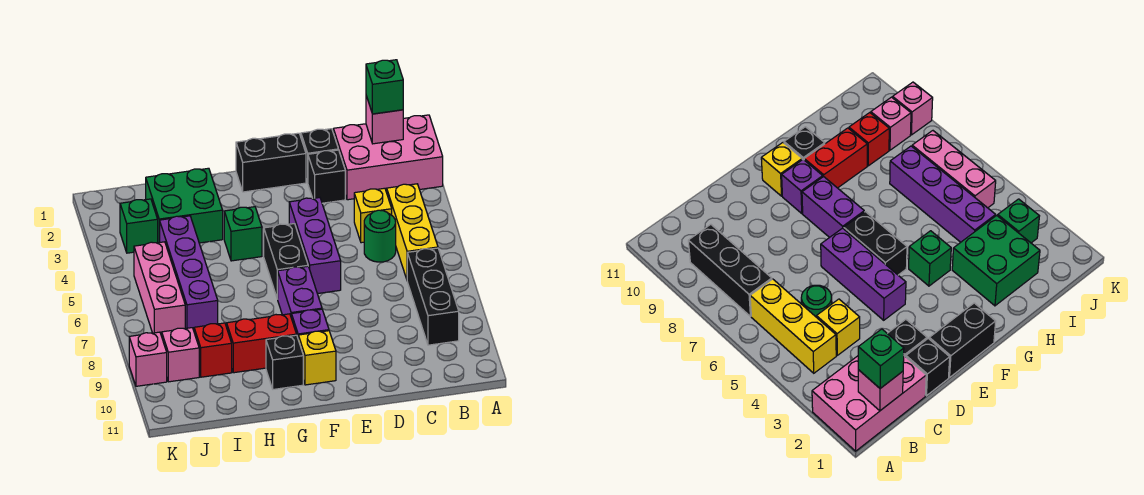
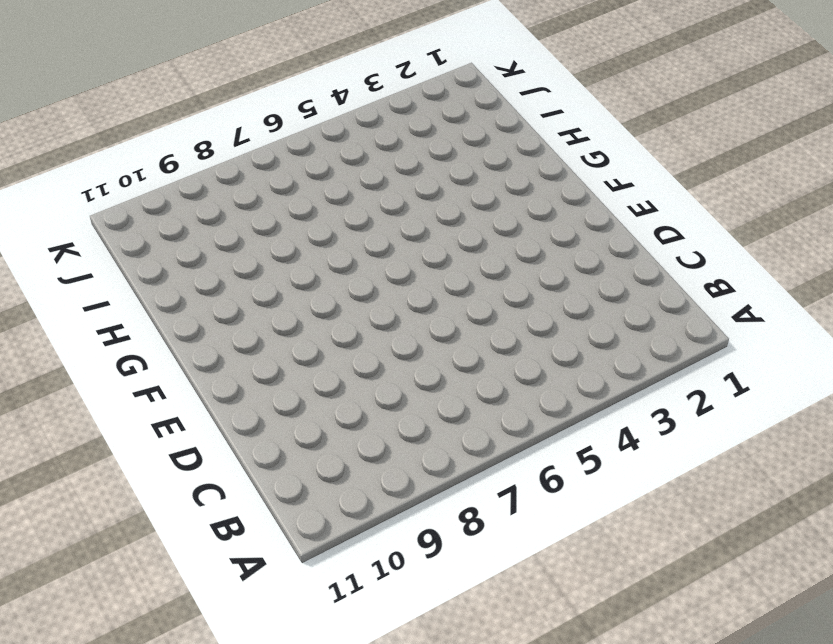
none -> pink brick A1:C2 level 1
none -> yellow brick B4:B6 level 1
none -> black brick B7:B9 level 1

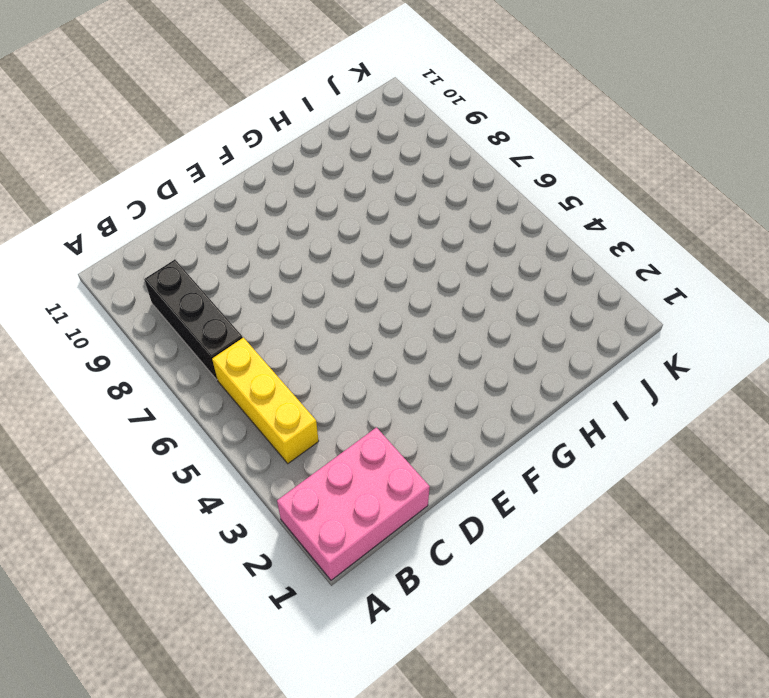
none -> yellow brick C4 level 1
none -> green round brick C5 level 1
none -> black brick D1 level 1

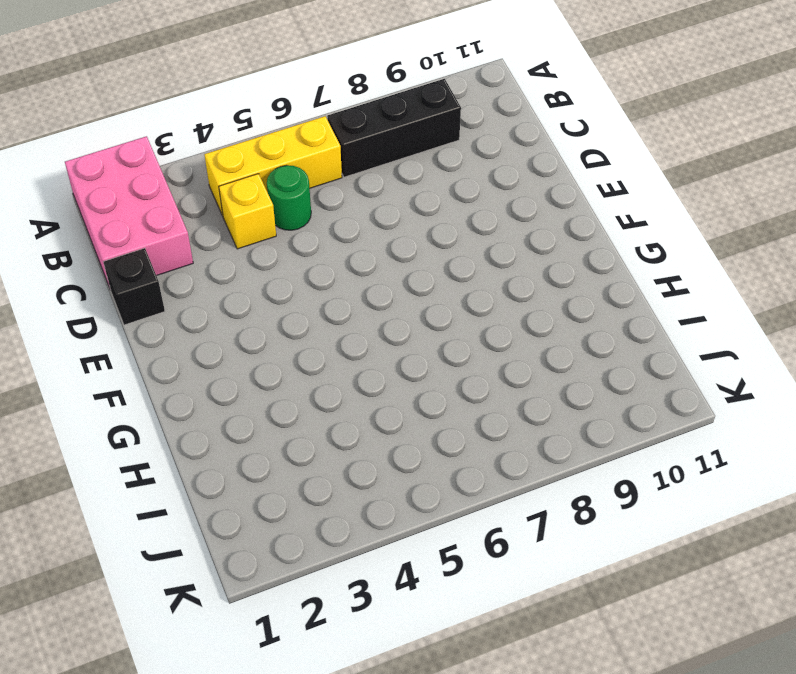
none -> black brick D2 level 1
none -> black brick E1:F1 level 1
none -> purple brick E4:E6 level 1

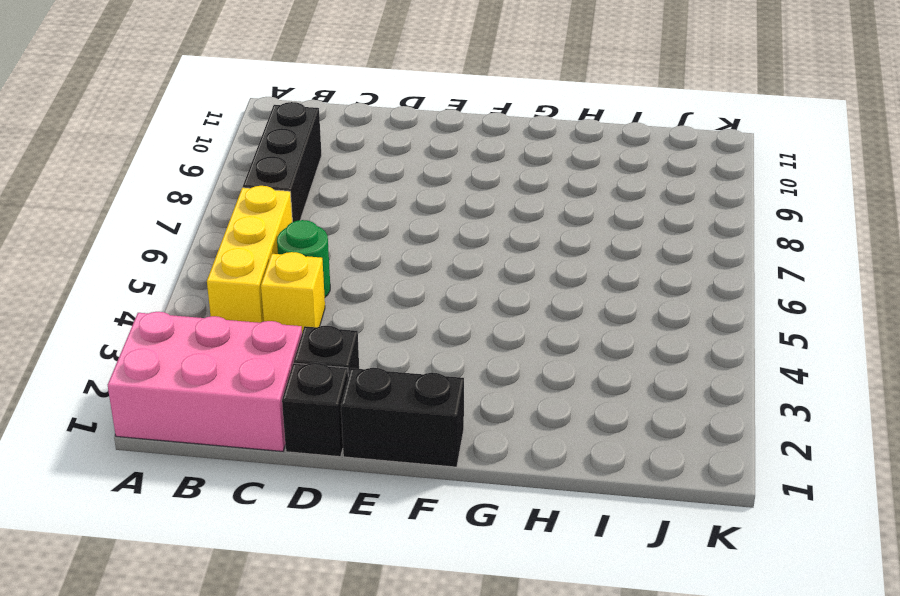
none -> purple brick E4:E6 level 1
none -> black brick F5:F6 level 1
none -> purple brick F7:F8 level 1

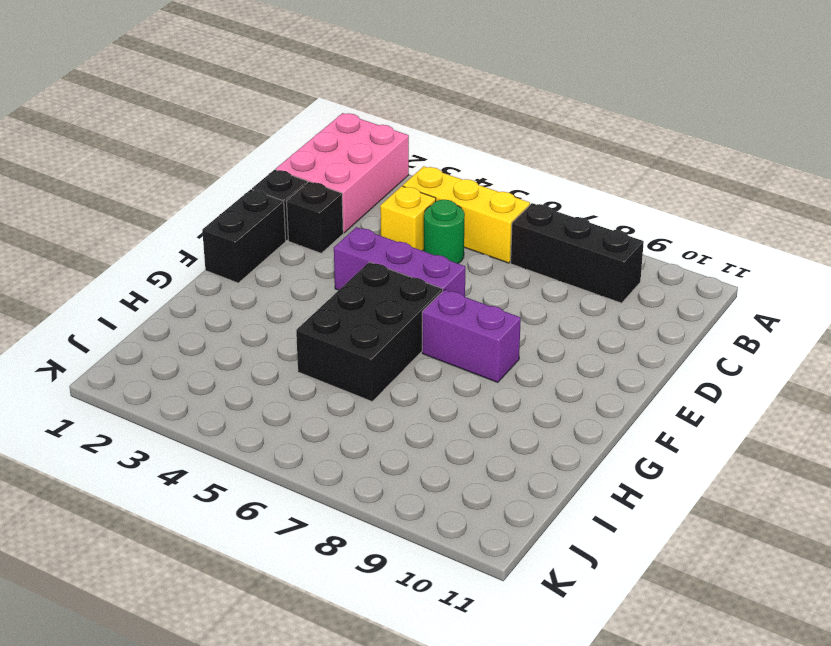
black brick F5:H6 level 1 -> black brick F5:F6 level 1
none -> purple brick F9 level 1
none -> yellow brick F10 level 1
none -> green brick G4 level 1

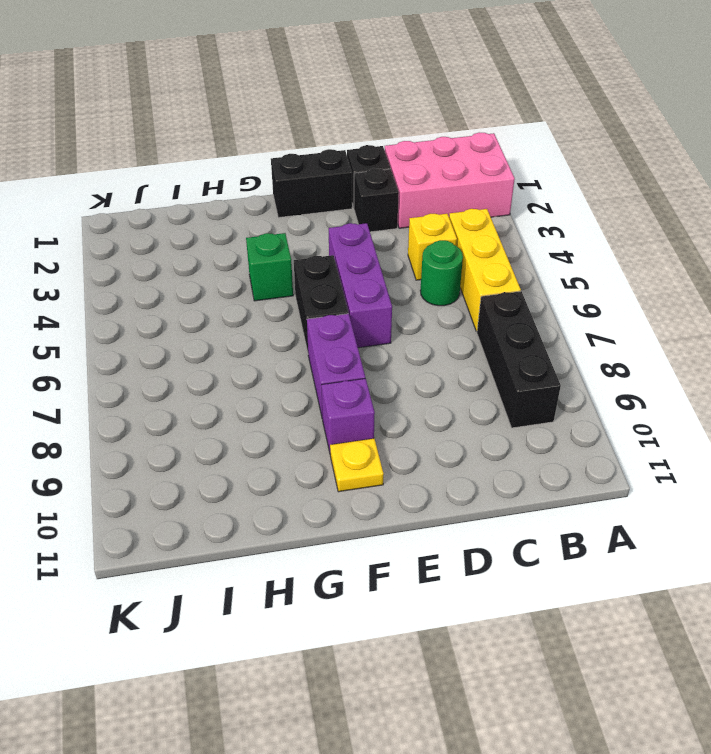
yellow plate F10 level 1 -> yellow brick F10 level 1
none -> red brick G9:H9 level 1
none -> black brick G10 level 1
none -> green brick H2:I3 level 1

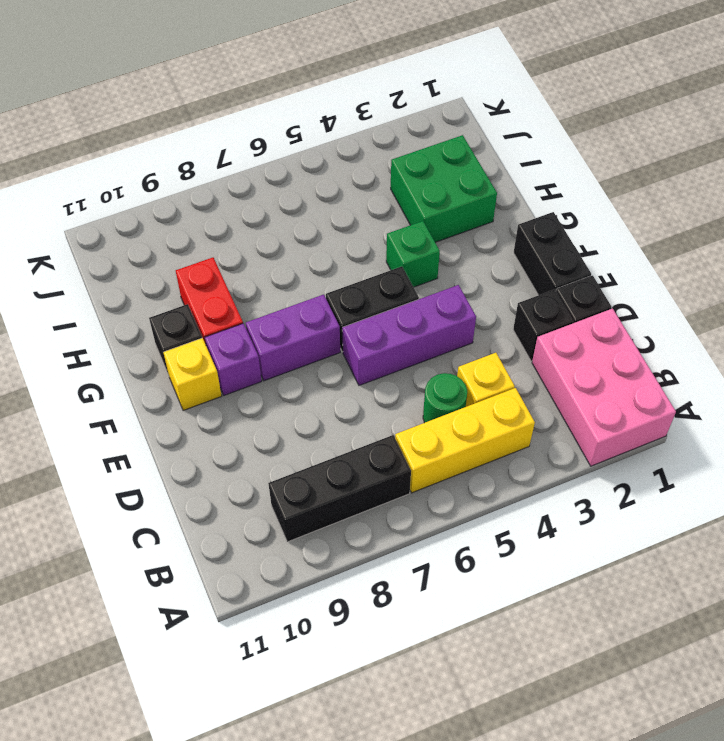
none -> purple brick I4:I7 level 1
none -> red brick I9 level 1
none -> green brick J3 level 1

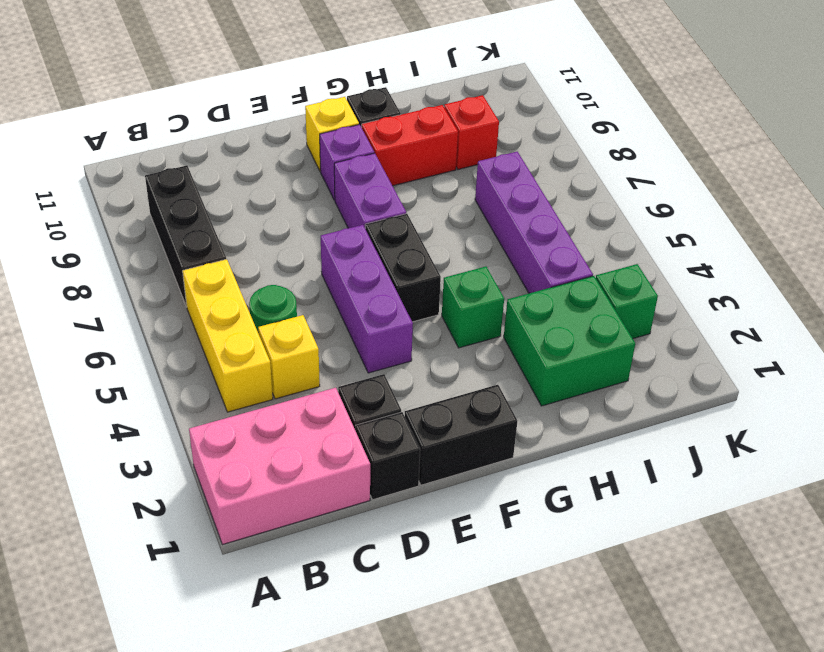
none -> pink brick J5:J7 level 1
none -> pink brick J9 level 1
none -> pink brick K9 level 1

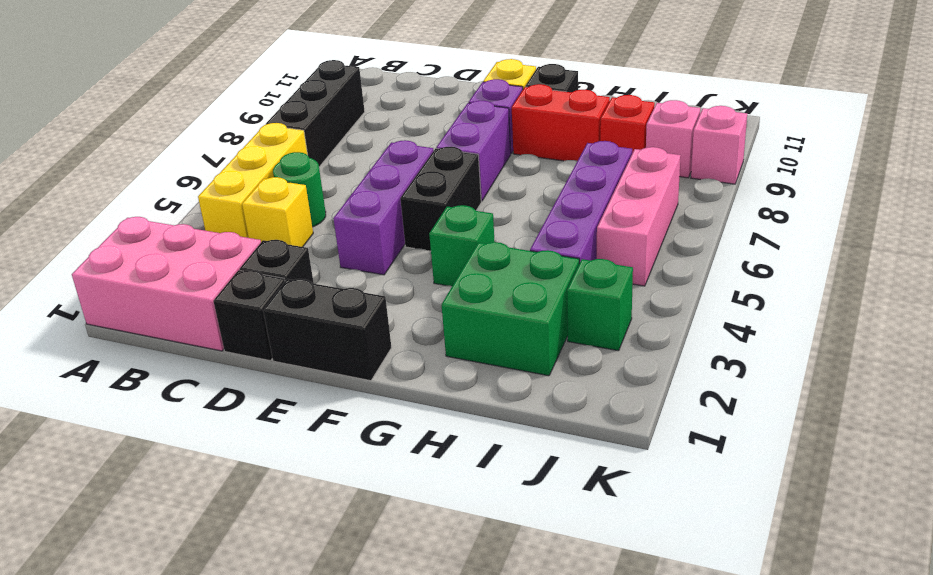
none -> pink brick B1 level 2
none -> green brick B1 level 3

